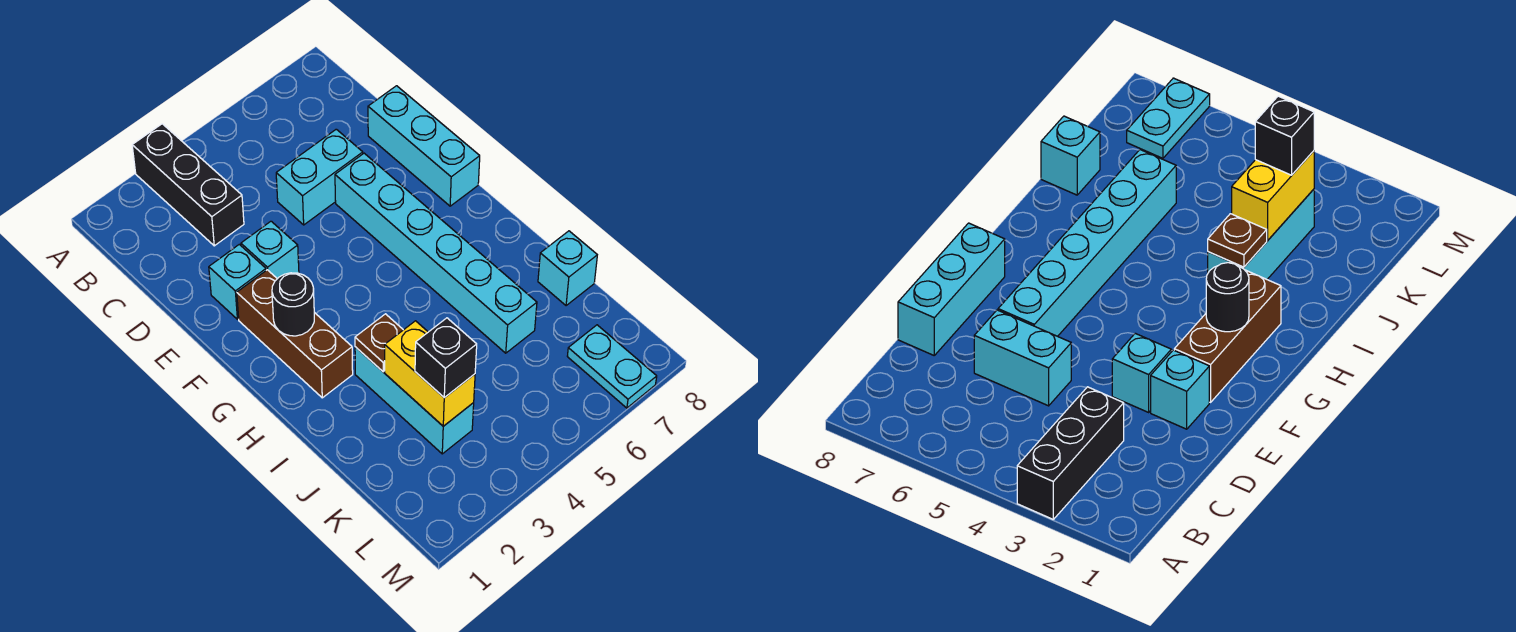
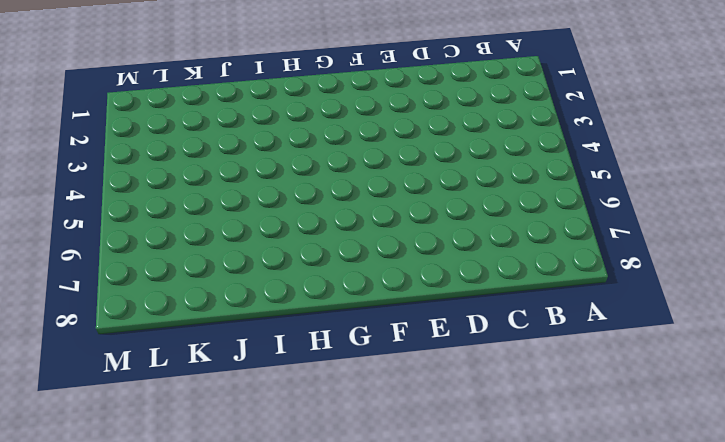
none -> black brick A3:C3 level 1
none -> cyan brick D5:D6 level 1
none -> cyan brick D8:F8 level 1

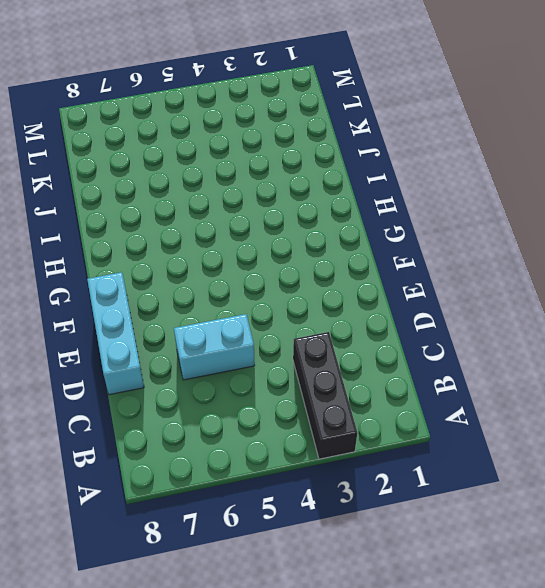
none -> cyan brick E2 level 1
none -> cyan brick E3 level 1
none -> cyan brick E6:J6 level 1

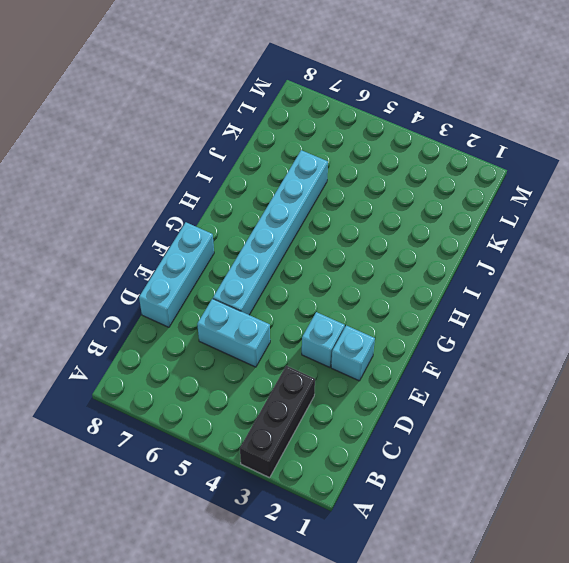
none -> brown brick F2:H2 level 1
none -> cyan brick I3:K3 level 1
none -> cyan brick J8 level 1

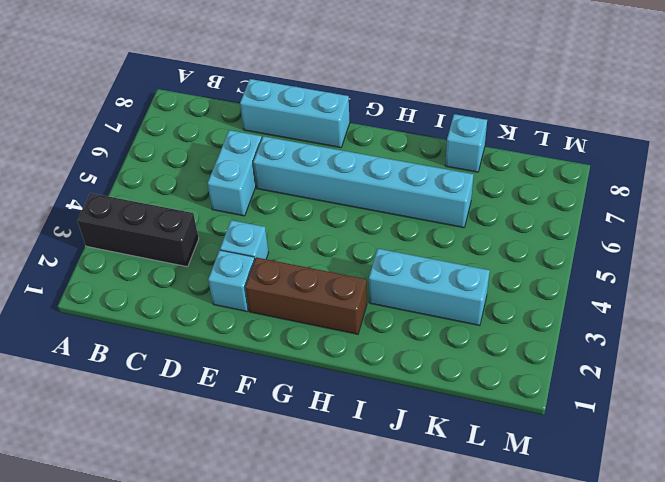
none -> cyan plate L7:M7 level 1
none -> black round brick G2 level 2
none -> brown plate I3 level 2

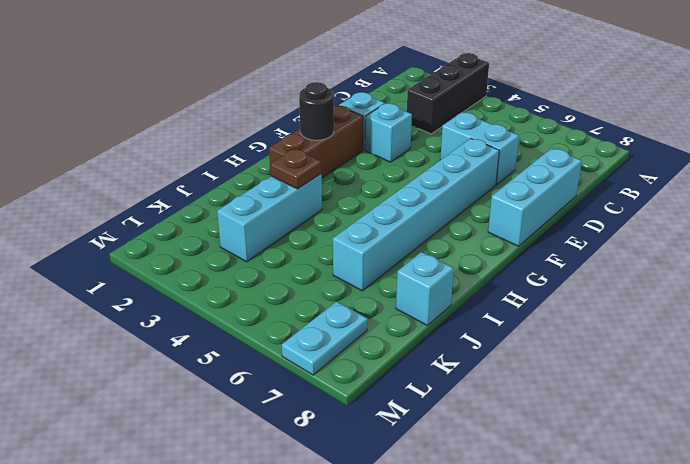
none -> yellow brick J3:K3 level 2
none -> black brick K3 level 3

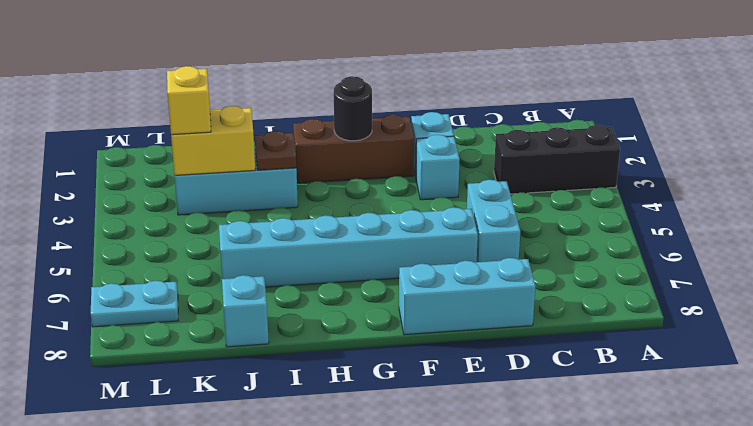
yellow brick K3 level 3 -> black brick K3 level 3

